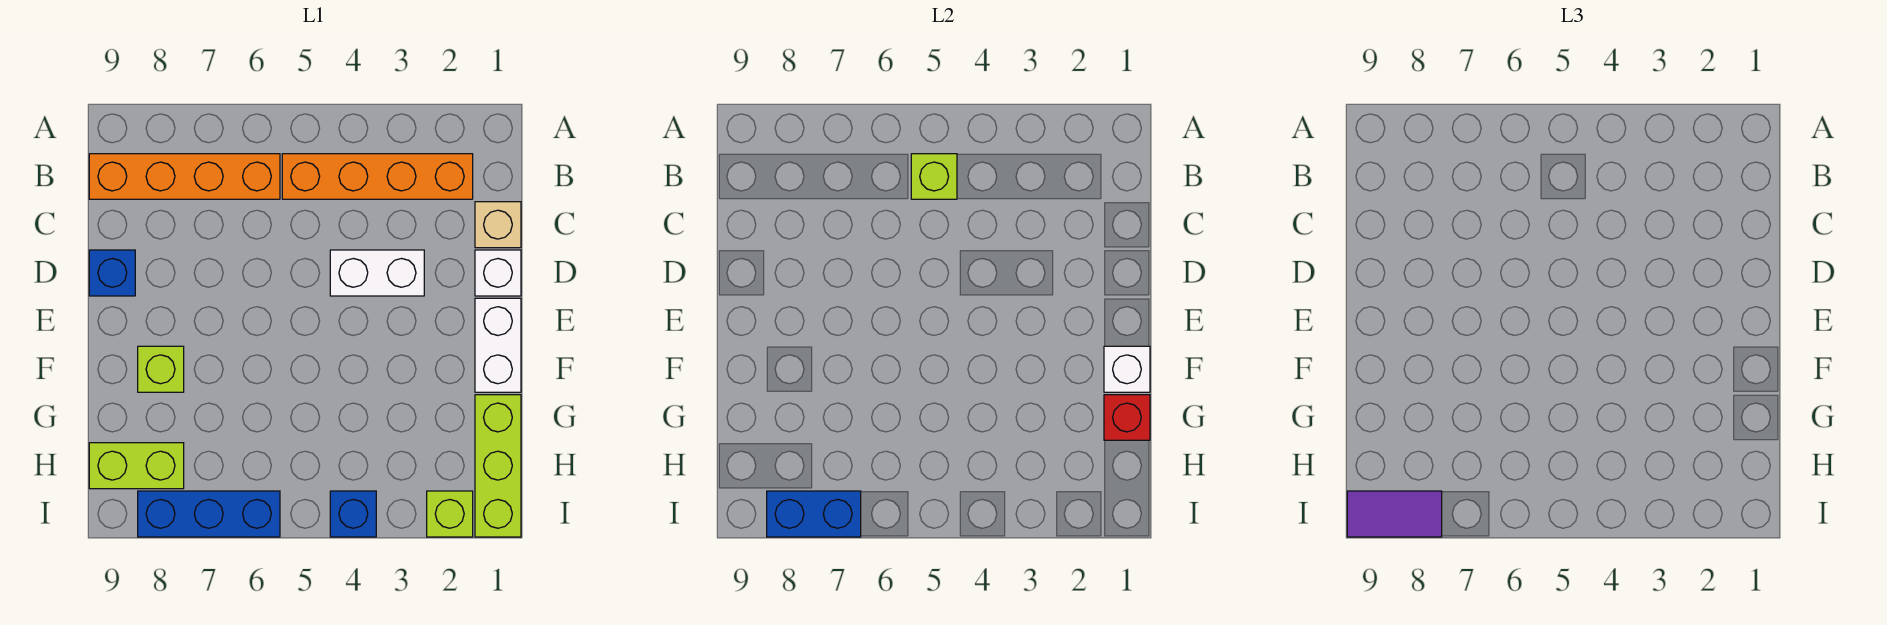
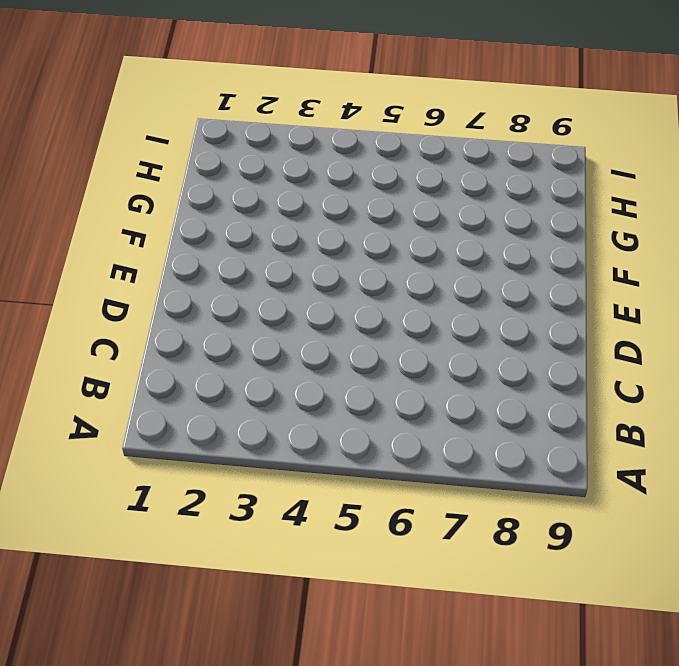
none -> orange brick B2:B5 level 1
none -> orange brick B6:B9 level 1
none -> tan brick C1 level 1

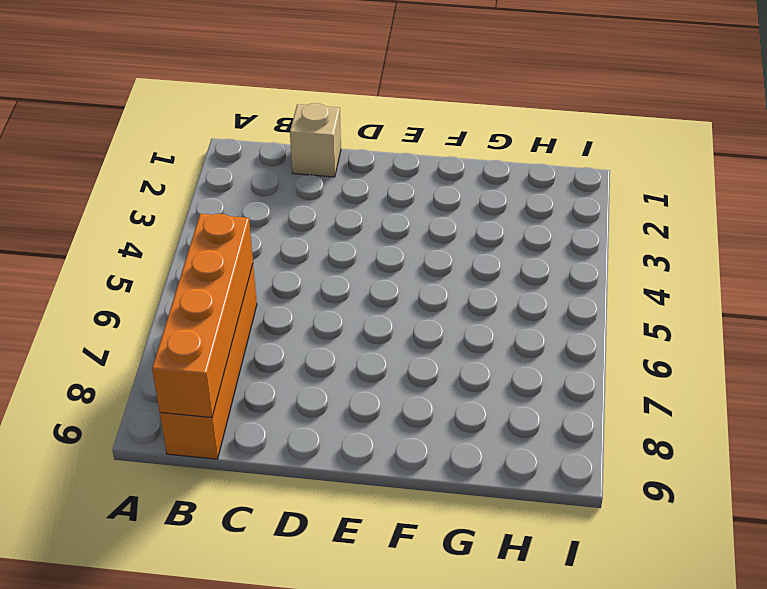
orange brick B6:B9 level 2 -> orange brick B2:B5 level 1
none -> white brick D1 level 1
none -> white brick D3:D4 level 1
none -> blue brick D9 level 1

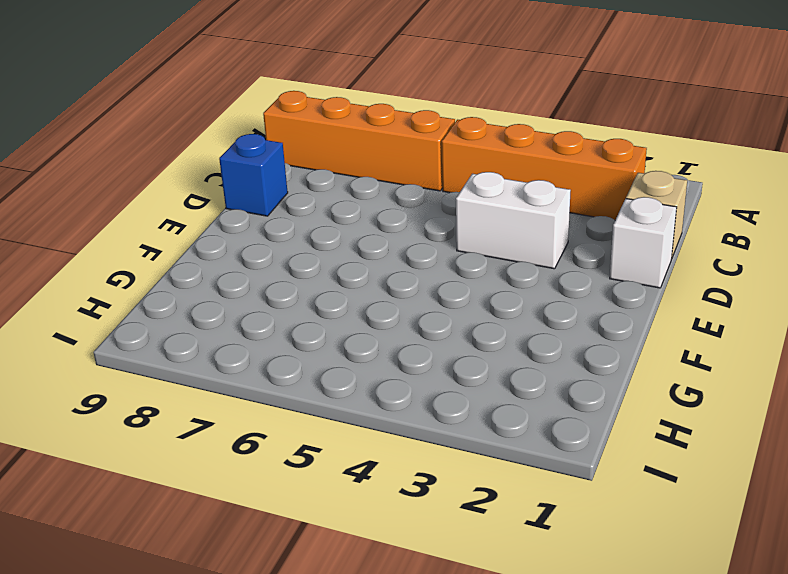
none -> white brick E1:F1 level 1
none -> lime brick F8 level 1
none -> lime brick G1:I1 level 1

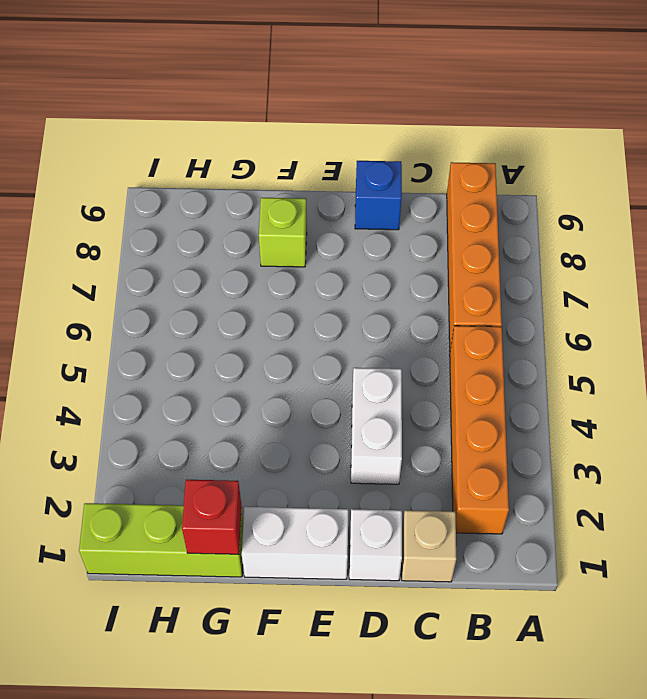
none -> lime brick H8:H9 level 1
none -> lime brick I2 level 1
none -> blue brick I4 level 1

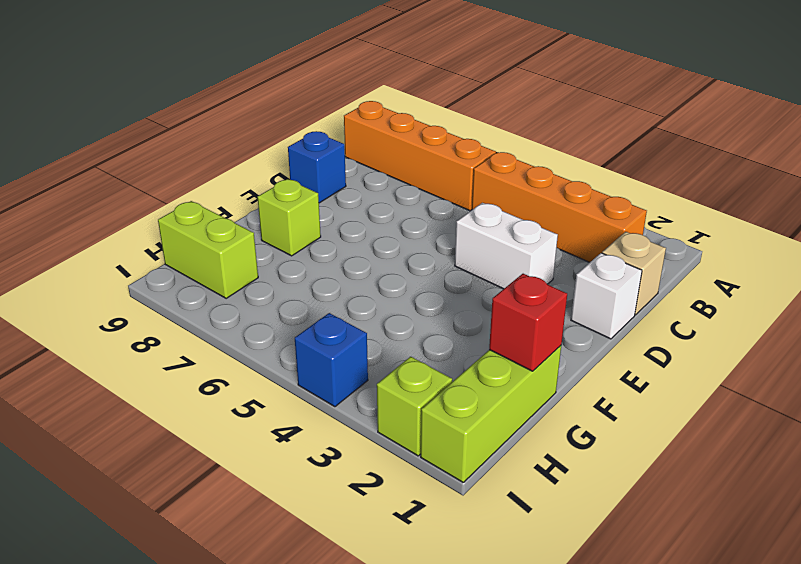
none -> white brick E1:F1 level 1
none -> blue brick I6:I8 level 1
none -> lime brick B5 level 2

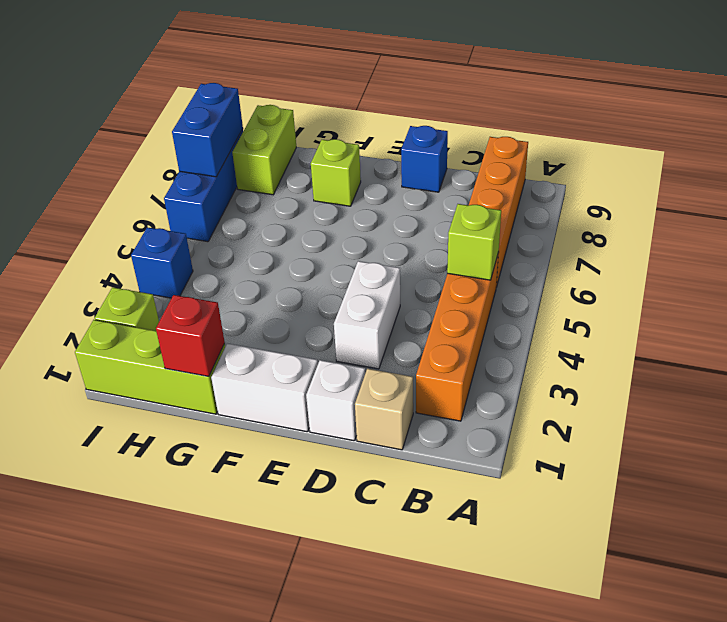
none -> white brick F1 level 2
none -> purple tile I8:I9 level 3

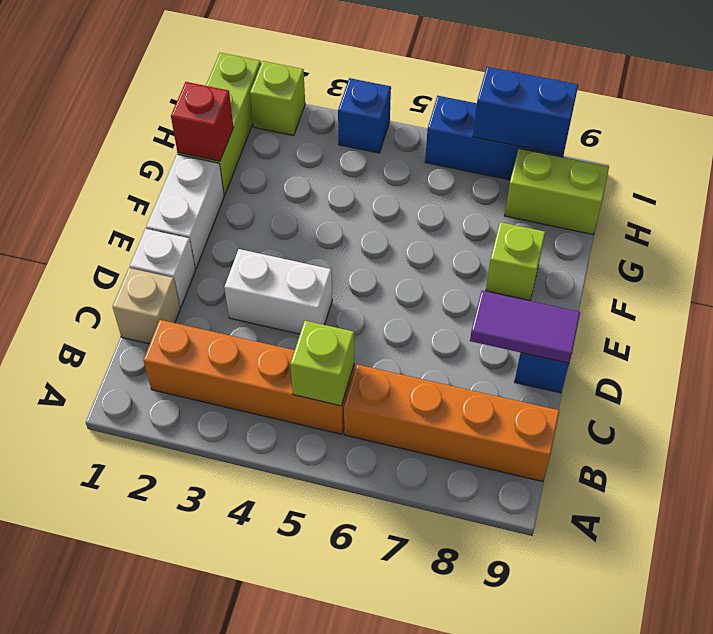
purple tile D8:D9 level 2 -> purple tile I8:I9 level 3
none -> white brick F1 level 2

